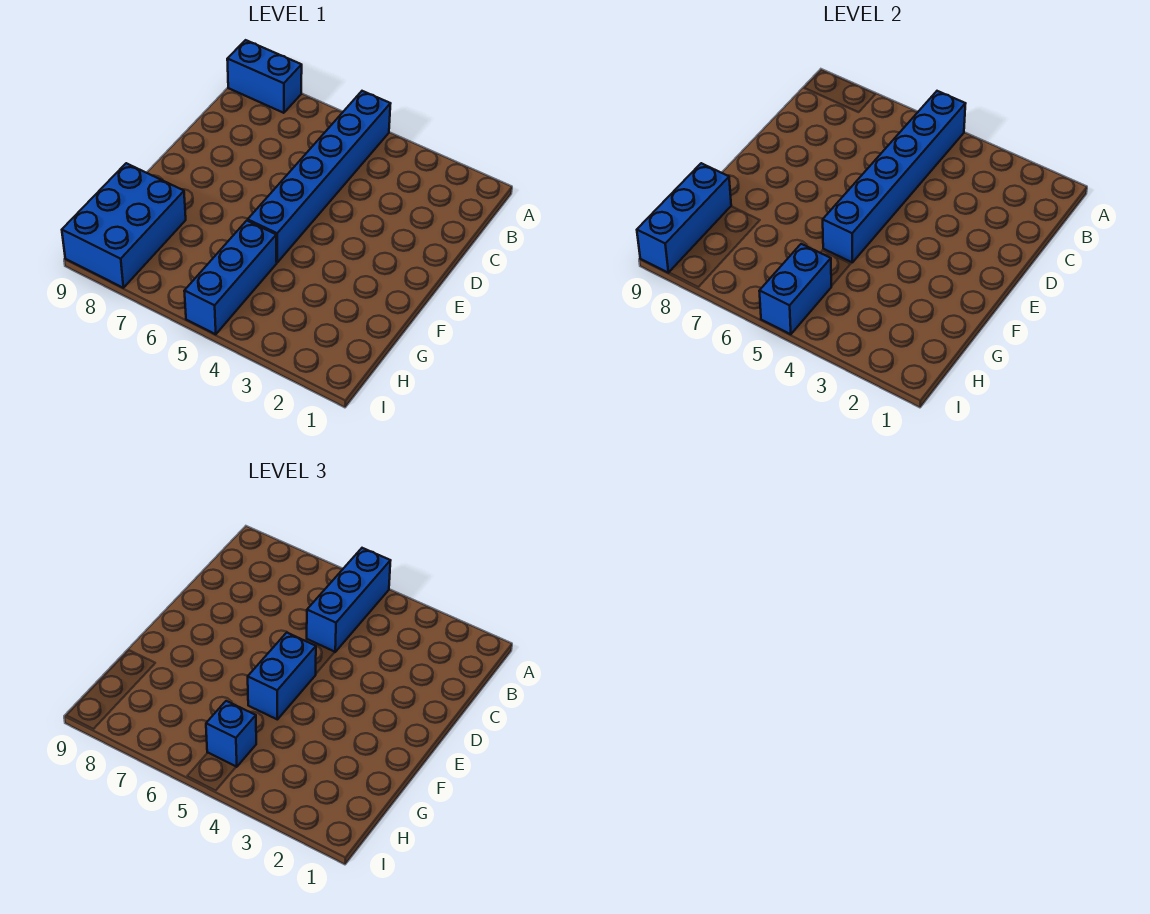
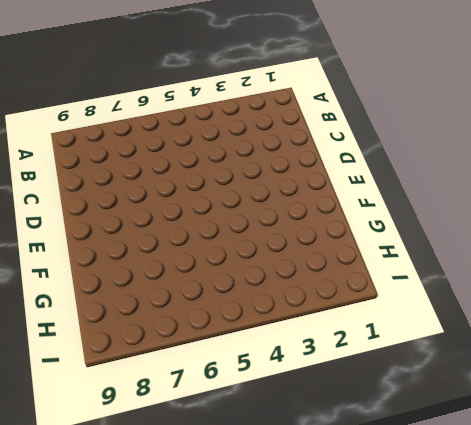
none -> blue brick A5:F5 level 1
none -> blue brick A8:A9 level 1

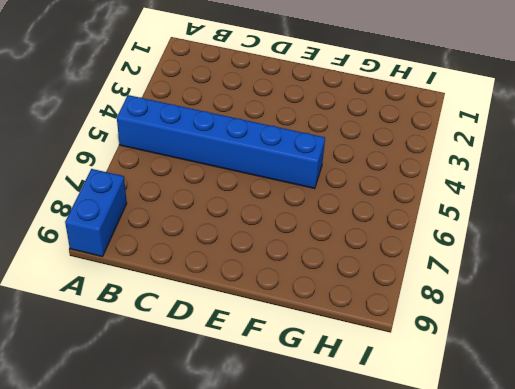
none -> blue brick G5:I5 level 1
none -> blue brick G8:I9 level 1

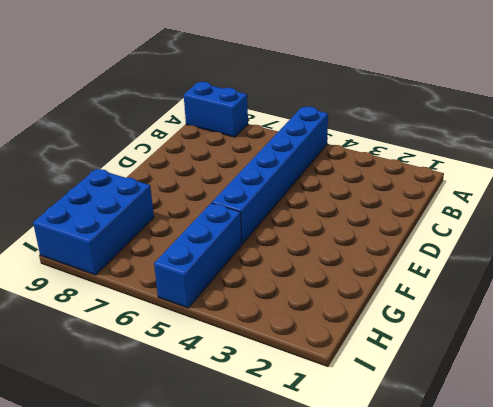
none -> blue brick A5:F5 level 2
none -> blue brick G9:I9 level 2

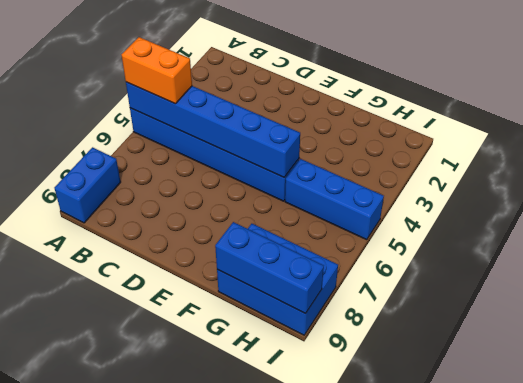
orange brick A5:B5 level 3 -> blue brick A5:C5 level 3
none -> blue brick H5:I5 level 2
none -> blue brick E5:F5 level 3

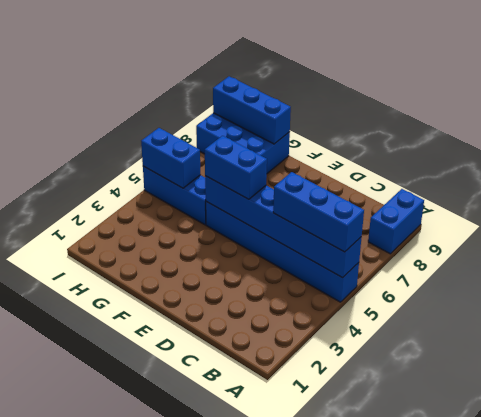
none -> blue brick H5 level 3

